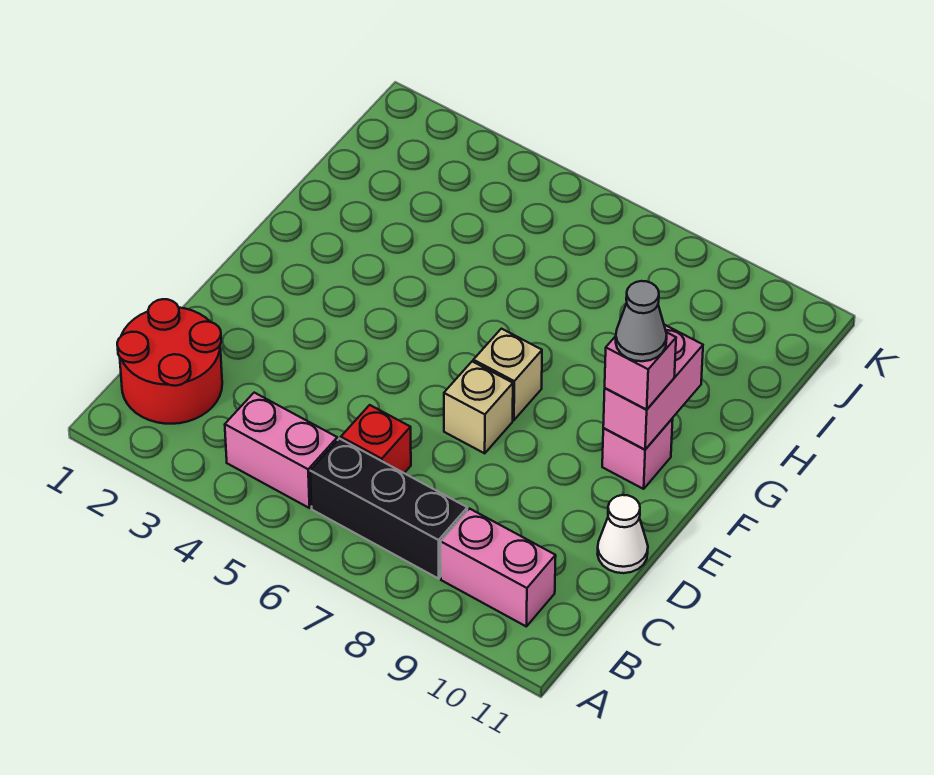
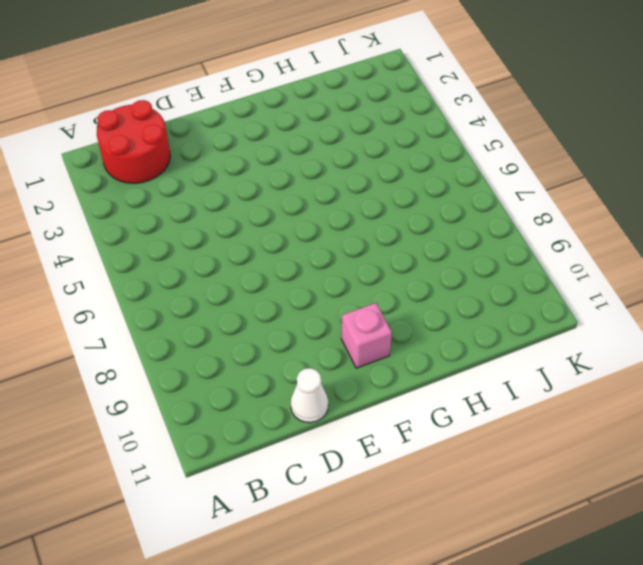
none -> pink brick B4:B5 level 1
none -> black brick B6:B8 level 1
none -> pink brick B9:B10 level 1

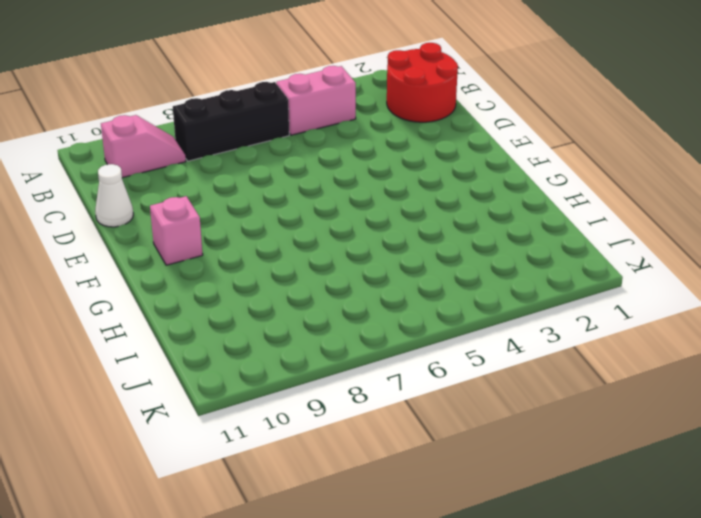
pink slope B9:B10 level 1 top 10 -> pink brick B9:B10 level 1
none -> red brick C6 level 1
none -> tan brick E7 level 1
none -> tan brick F7 level 1

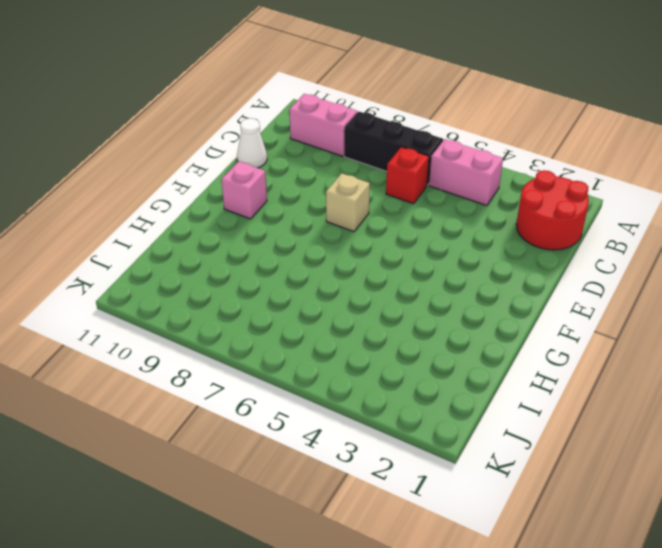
none -> tan brick F7 level 1
none -> pink brick F10:G10 level 2
none -> pink brick F10 level 3

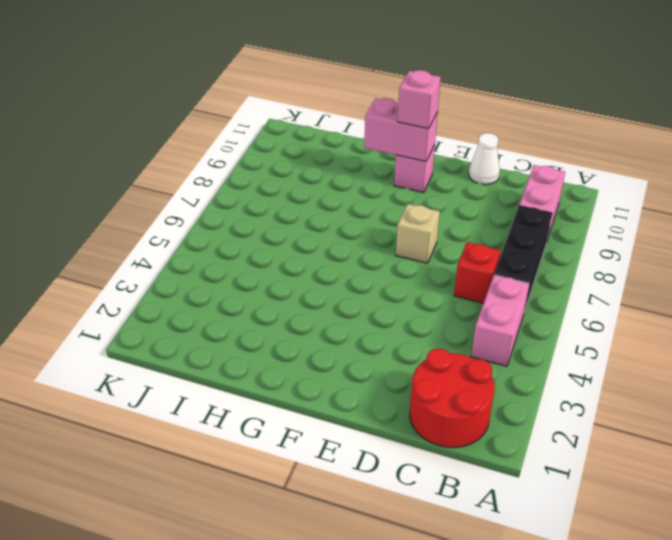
none -> tan brick F7 level 1
none -> grey cone F10 level 4

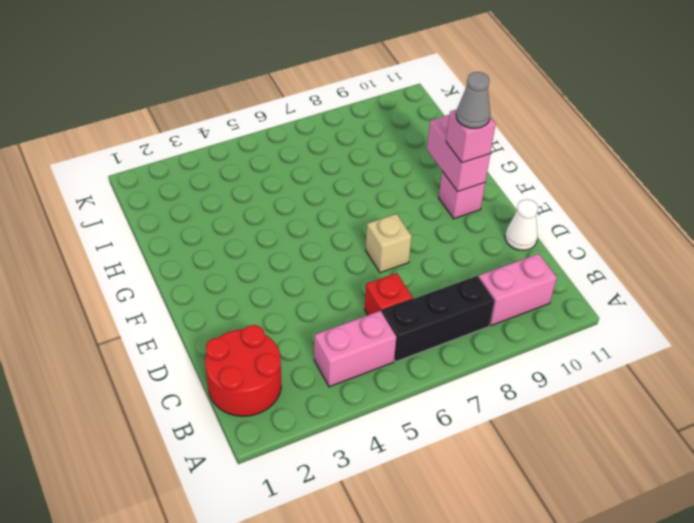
none -> tan brick F7 level 1

